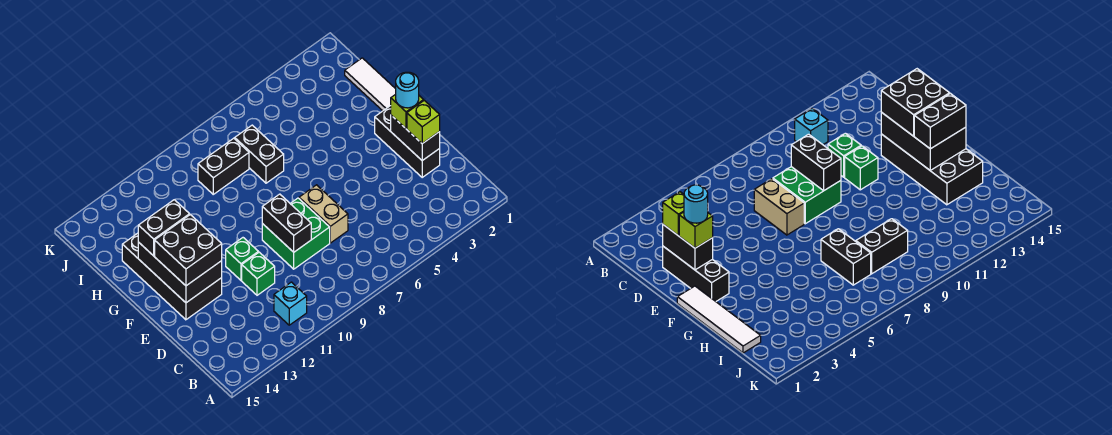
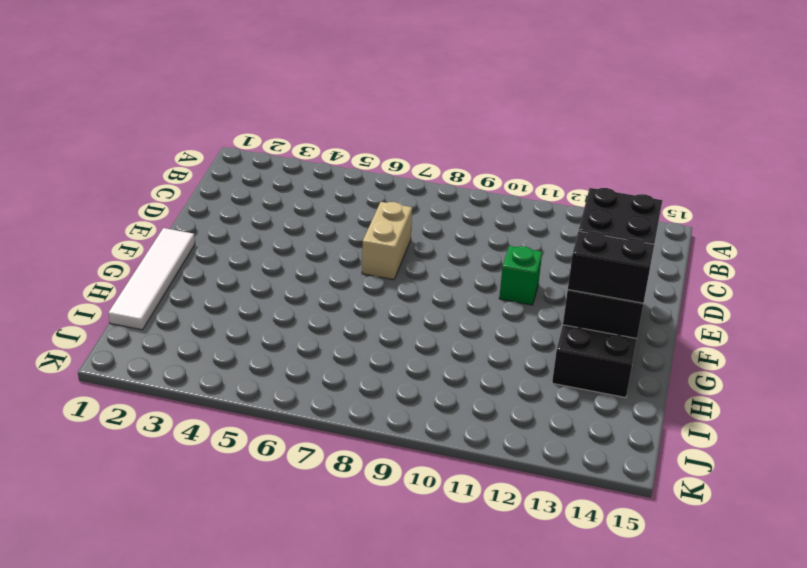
none -> cyan brick B11 level 1
none -> black brick D2:F2 level 1
none -> green brick D8:E9 level 1

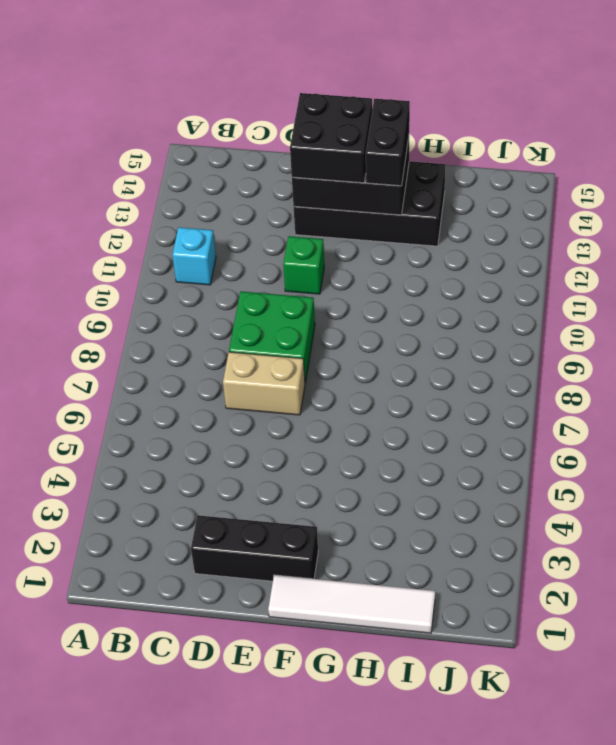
none -> green brick D11 level 1
none -> black brick H7:I7 level 1
none -> black brick I8:I9 level 1

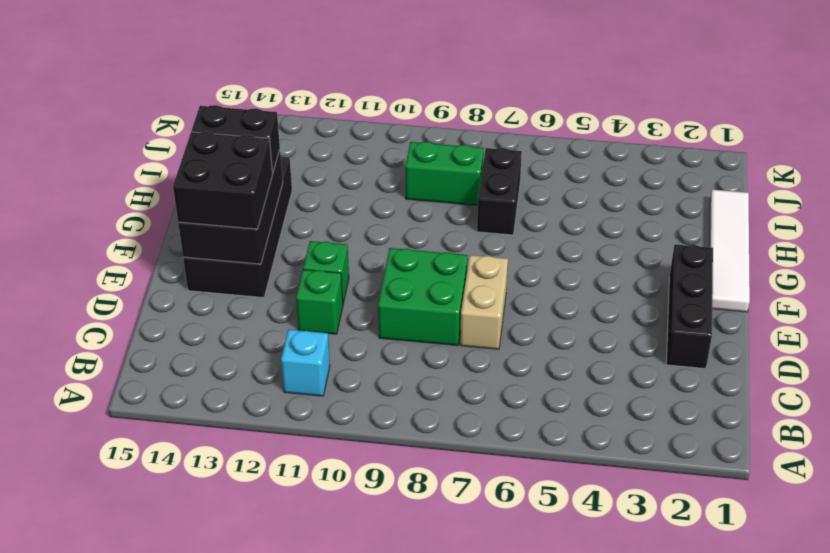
green brick I8:I9 level 1 -> black brick I8:I9 level 1
none -> black brick D2:E2 level 2
none -> black brick D9:E9 level 2
none -> lime brick D2 level 3

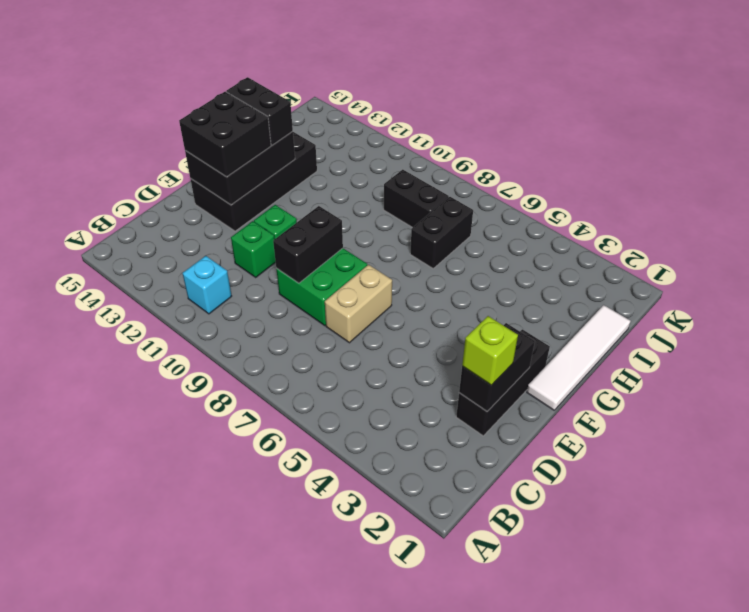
none -> lime brick E2 level 3
none -> cyan round brick E2 level 4

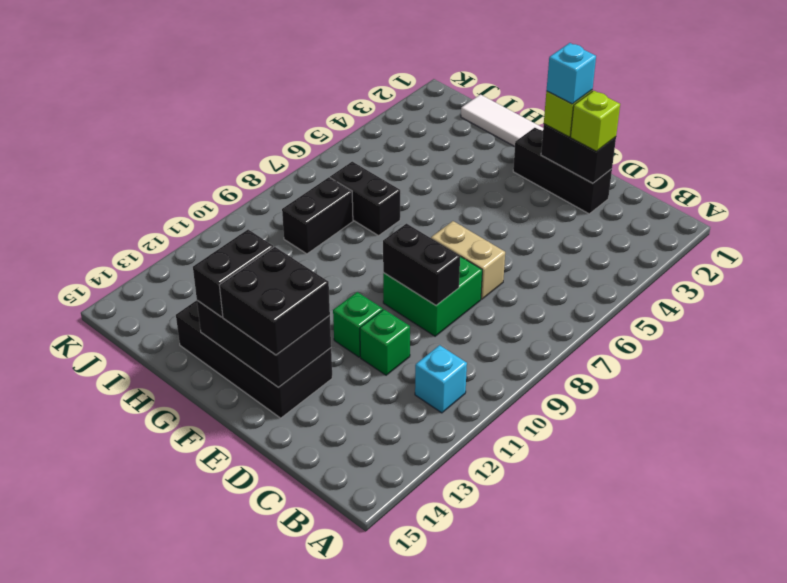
cyan brick E2 level 4 -> cyan round brick E2 level 4

